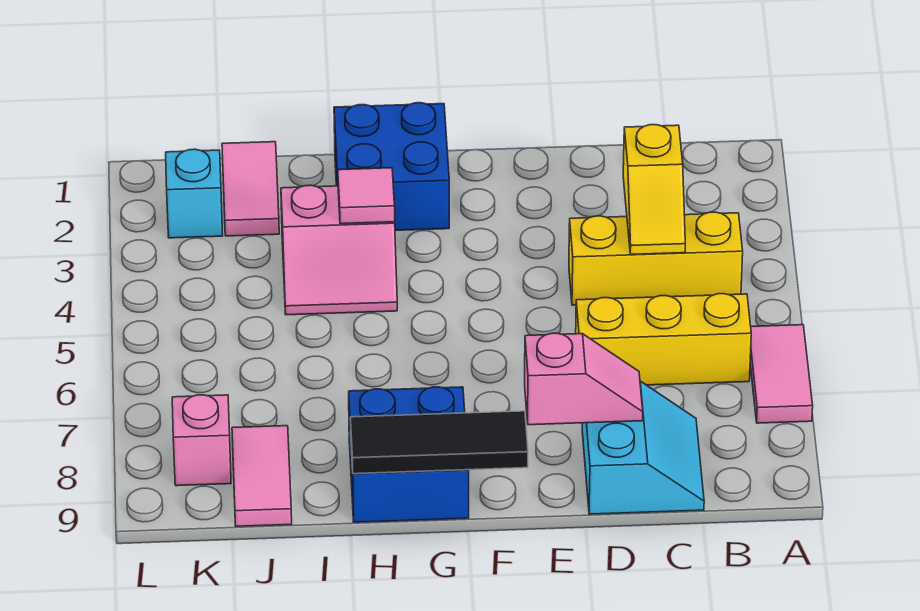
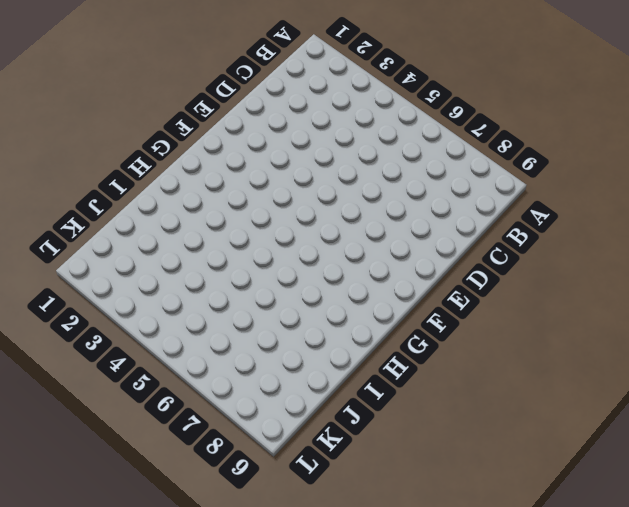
none -> pink tile A6:A7 level 1
none -> yellow brick B4:D4 level 1
none -> yellow brick B6:D6 level 1

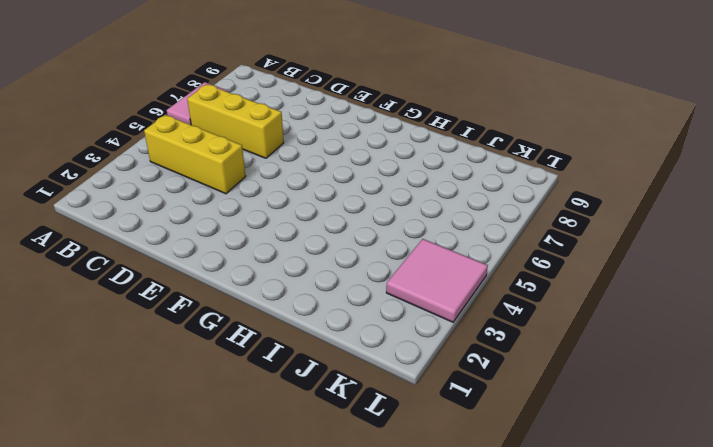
pink tile K3:L4 level 1 -> none
none -> cyan slope C8:D9 level 1 top D
none -> blue brick G1:H2 level 1
none -> blue brick G8:H9 level 1

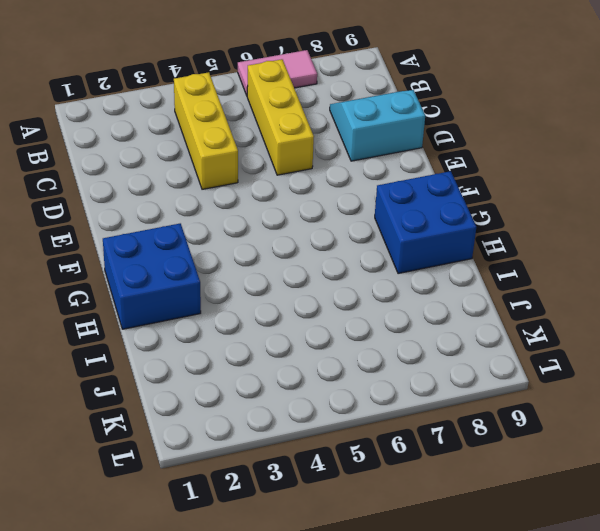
none -> pink slope H3:I4 level 1 top 3
none -> pink tile J1:J2 level 1
none -> pink tile J8:J9 level 1

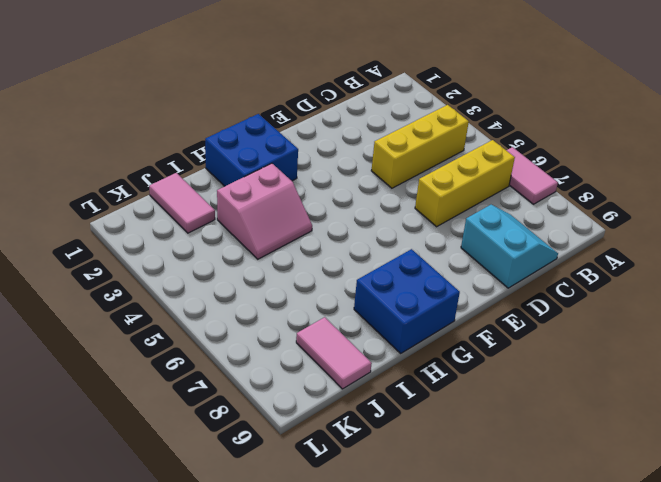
none -> cyan brick K2 level 1
none -> pink brick K8 level 1
none -> yellow slope C3:C4 level 2 top 3

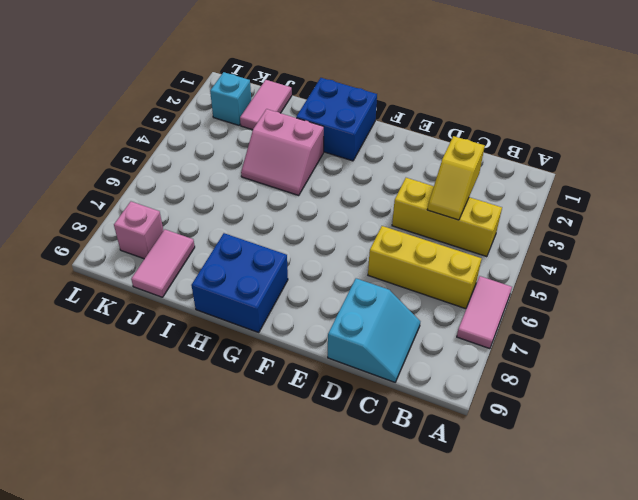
none -> pink slope D8:E8 level 2 top E
none -> black tile F9:H9 level 2
none -> pink tile H3 level 2

